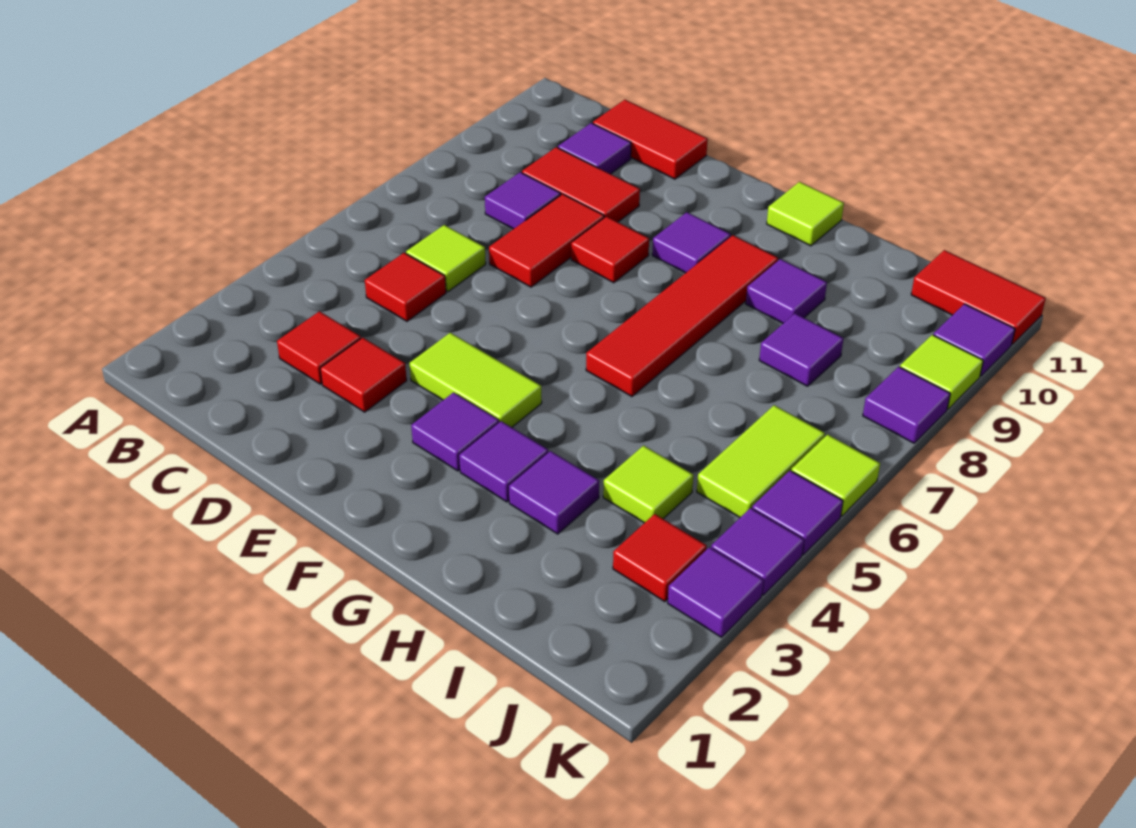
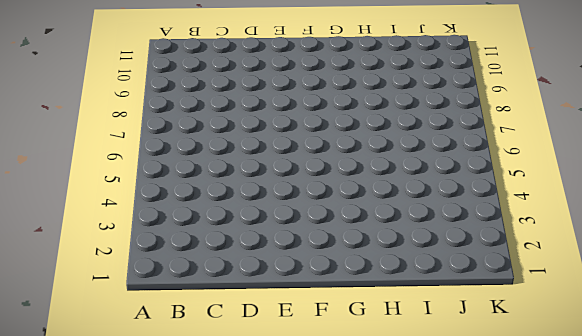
none -> red tile C3 level 1
none -> red tile C5 level 1
none -> lime tile C6 level 1
none -> purple tile C8 level 1

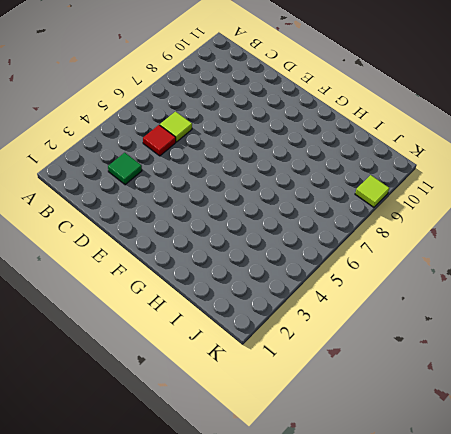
green tile C3 level 1 -> red tile C3 level 1
none -> purple tile C8 level 1
none -> red tile C9:D9 level 1
none -> purple tile C10 level 1
none -> red tile C11:D11 level 1

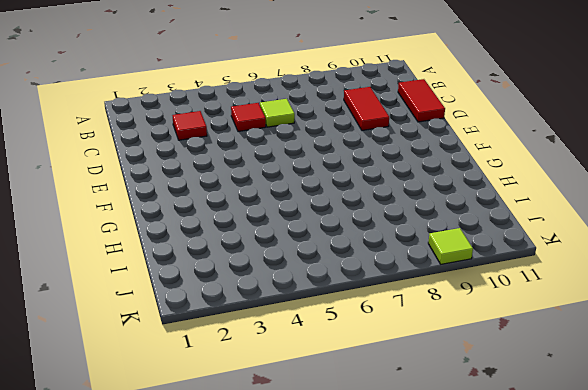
none -> purple tile C8 level 1
none -> purple tile C10 level 1
none -> red tile D3 level 1
none -> red tile D7:D8 level 1

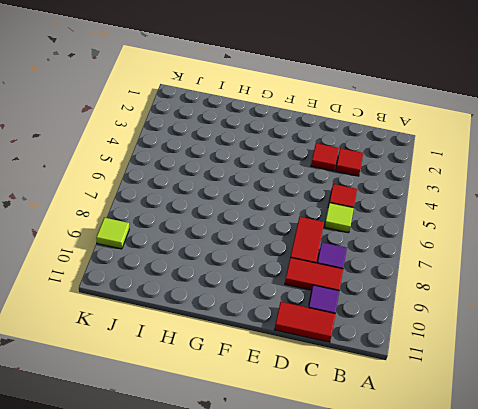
none -> lime tile E4:F4 level 1
none -> red tile E8 level 1
none -> purple tile F3 level 1
none -> purple tile F9 level 1

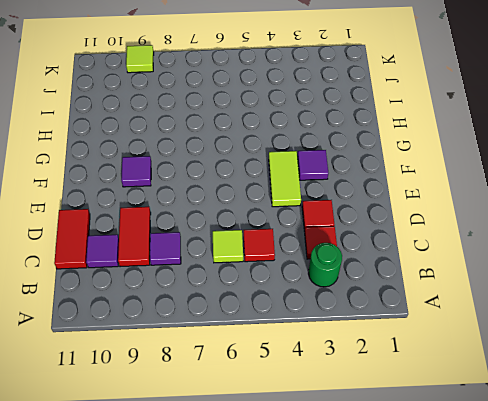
green round brick B3 level 1 -> none
none -> red tile D7:D8 level 1
none -> red tile E8 level 1
none -> purple tile G3 level 1
none -> red tile G6:G9 level 1

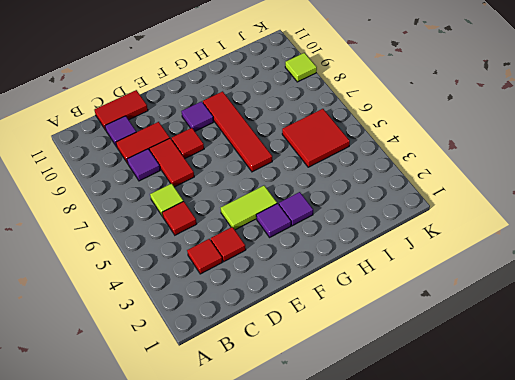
red tile I5:J6 level 1 -> lime tile J5:J6 level 1
none -> lime tile G11 level 1
none -> purple tile H3 level 1
none -> purple tile H9 level 1
none -> lime tile I4 level 1

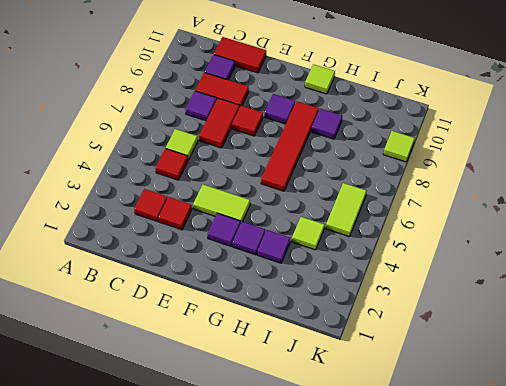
none -> purple tile I8 level 1
none -> red tile J3 level 1
none -> red tile J11:K11 level 1
none -> purple tile K3 level 1

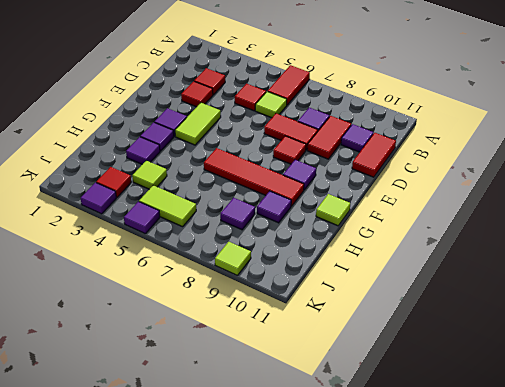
red tile A6:B6 level 1 -> red tile J11:K11 level 1
none -> purple tile K4 level 1
none -> lime tile K6 level 1
none -> purple tile K8 level 1
none -> purple tile K10 level 1

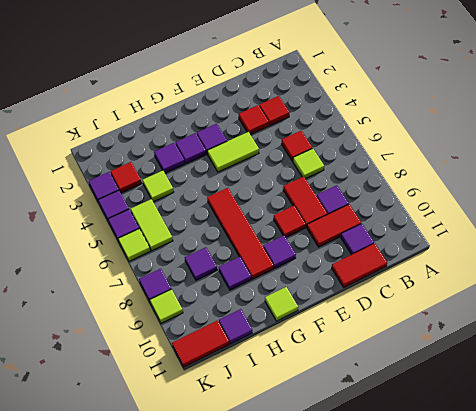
purple tile I11 level 1 -> purple tile K10 level 1

